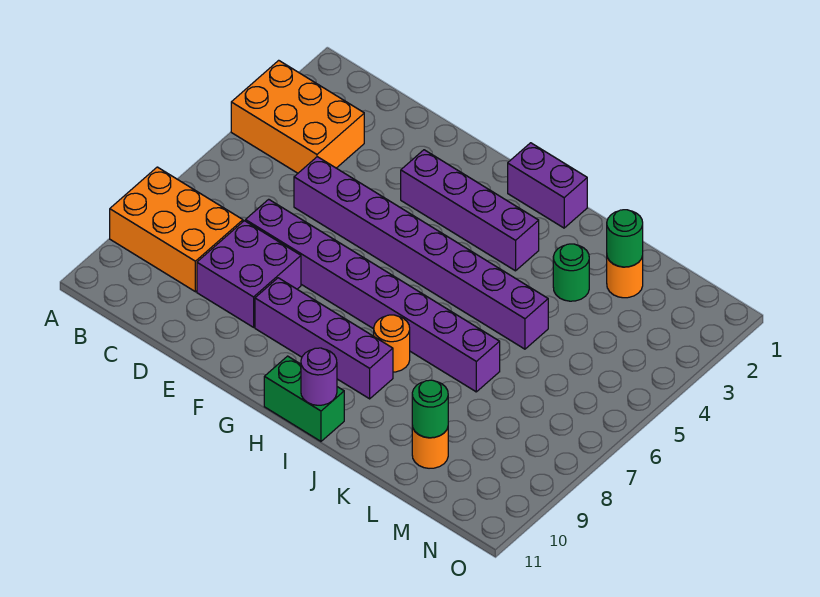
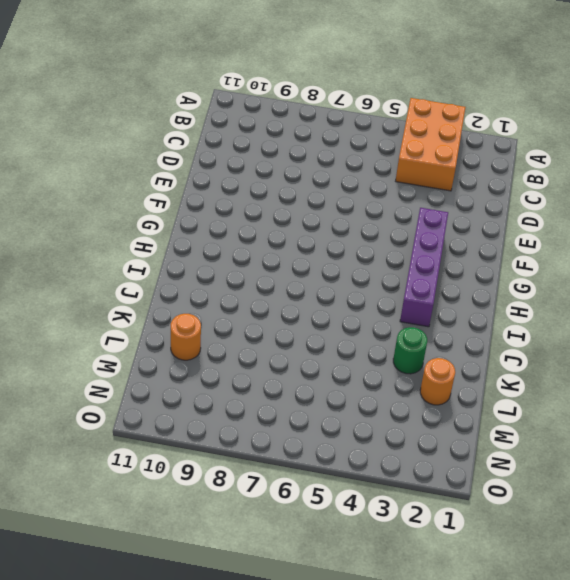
none -> orange brick A8:C9 level 1
none -> purple brick D5:K5 level 1
none -> purple brick D7:K7 level 1

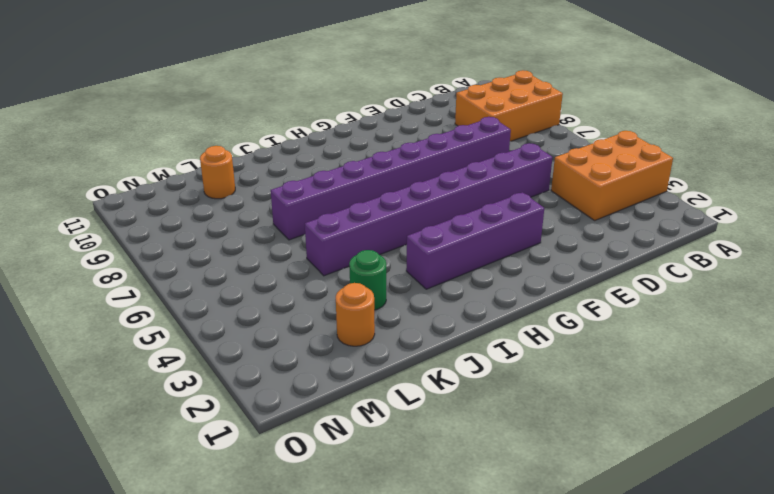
none -> purple brick D8:E9 level 1
none -> purple brick F9:I9 level 1
none -> purple brick H1:I1 level 1

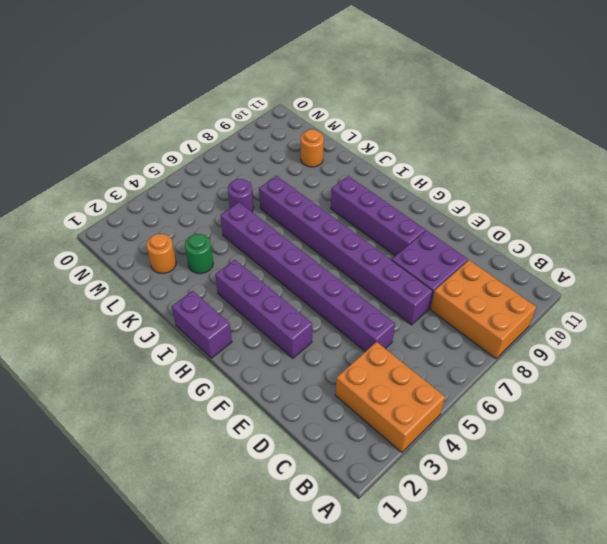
purple round brick L6 level 1 -> purple round brick I11 level 2
none -> green brick H11:I11 level 1
none -> orange round brick I8 level 1
none -> green round brick L2 level 2

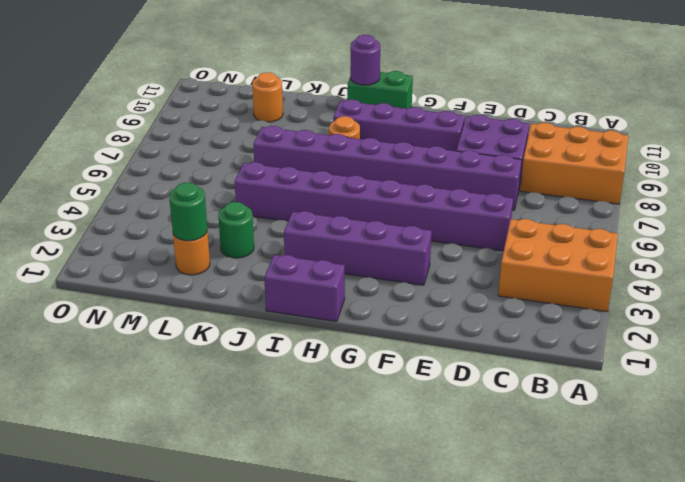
none -> green round brick L10 level 2

